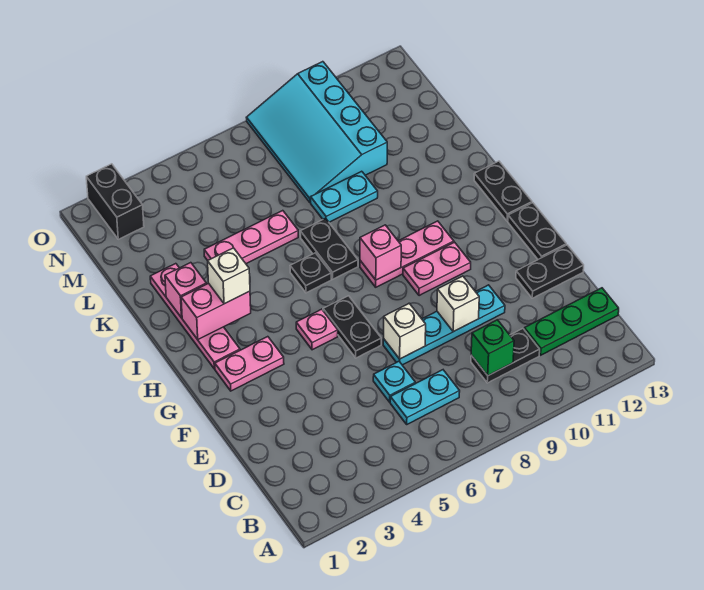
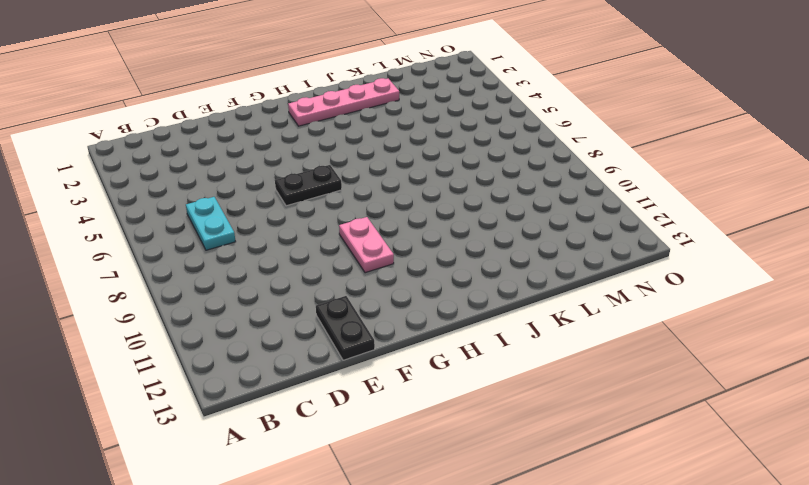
none -> black plate C9:C10 level 1
none -> green plate C11:C13 level 1
none -> cyan plate D6 level 1

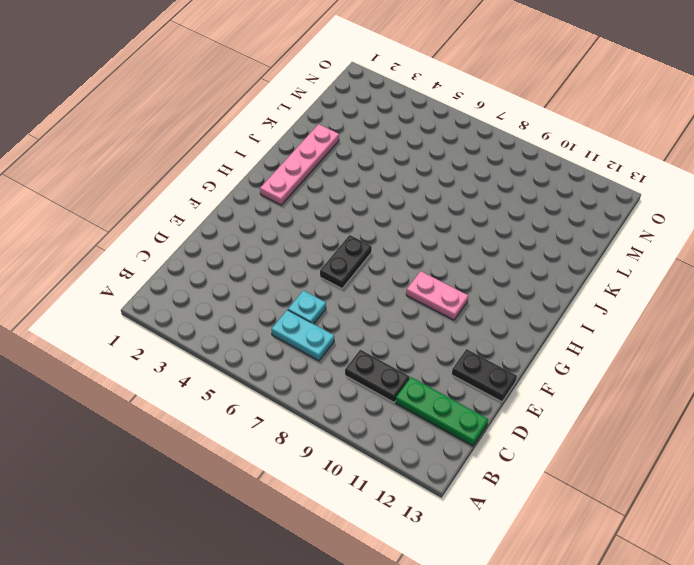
none -> cyan plate E7:E10 level 1
none -> black plate F13:G13 level 1
none -> pink plate G2:G3 level 1

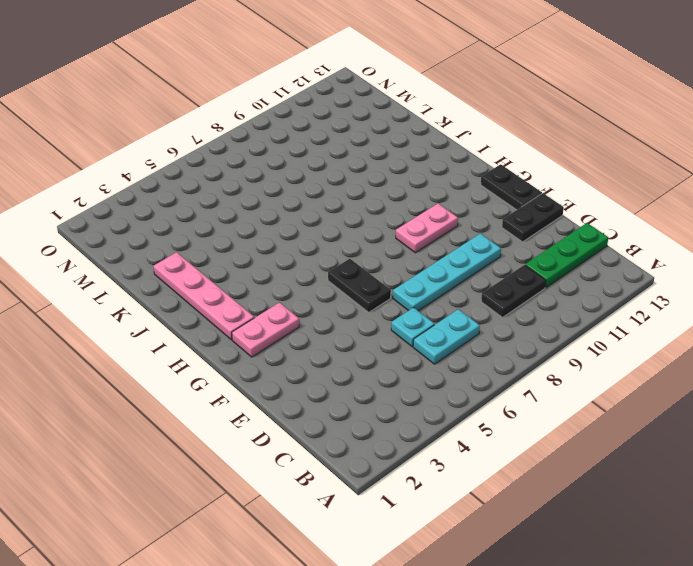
none -> pink plate G5 level 1
none -> pink plate H8:H10 level 1
none -> black plate H13:I13 level 1

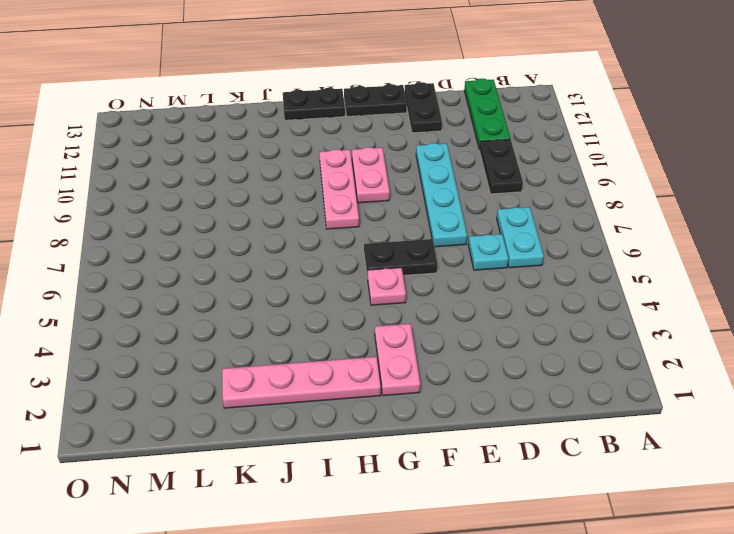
none -> black plate I6 level 1
none -> black plate I7:J7 level 1
none -> pink plate K4:K6 level 1

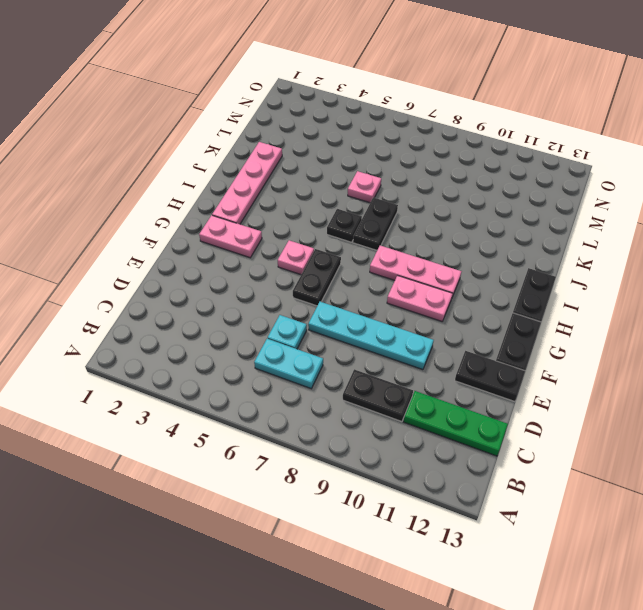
pink plate K6 level 1 -> pink plate K4:K6 level 1
none -> cyan plate K8:K9 level 1
none -> cyan slope L8:O10 level 1 top 10
none -> black brick N2:O2 level 1

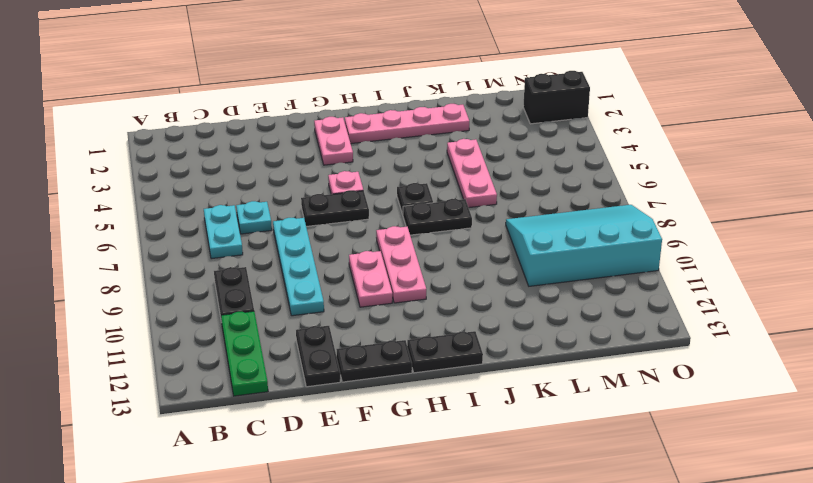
none -> cyan plate K8:K9 level 1
none -> green brick C9 level 2
none -> white brick E7 level 2

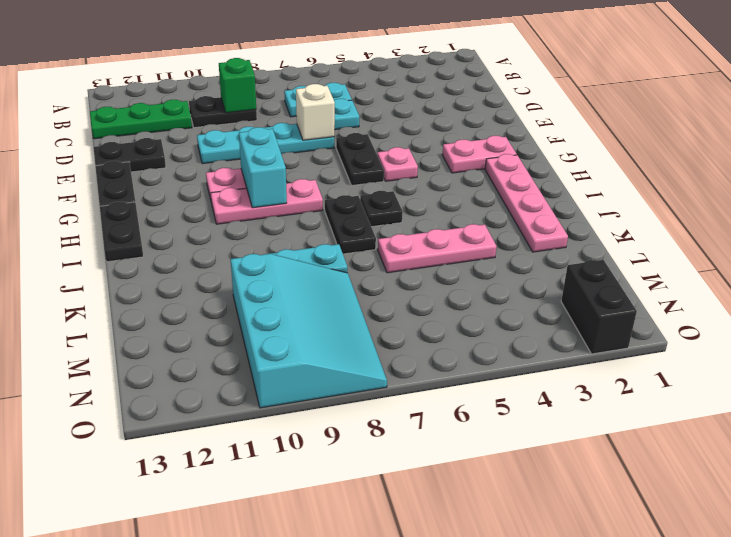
cyan brick G9:H9 level 2 -> none
none -> white brick E9 level 2
none -> pink brick H8 level 2
none -> pink brick I2:I3 level 2

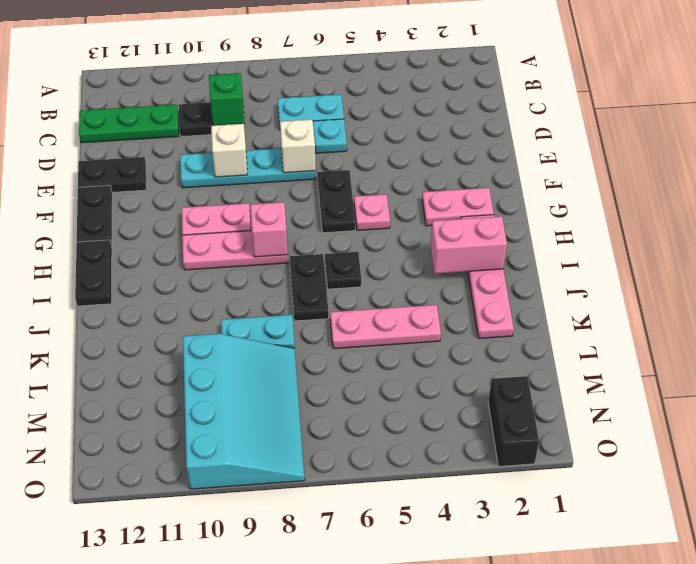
none -> pink brick J2 level 2
none -> white brick I3 level 3

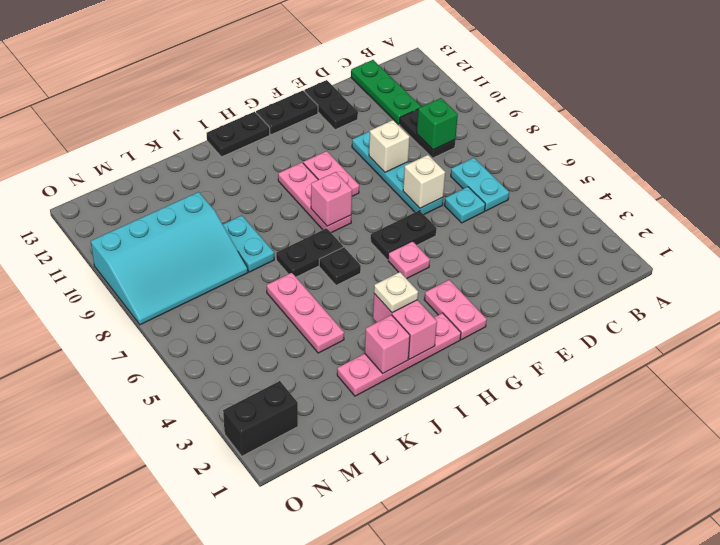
white plate I3 level 3 -> white brick I3 level 3

